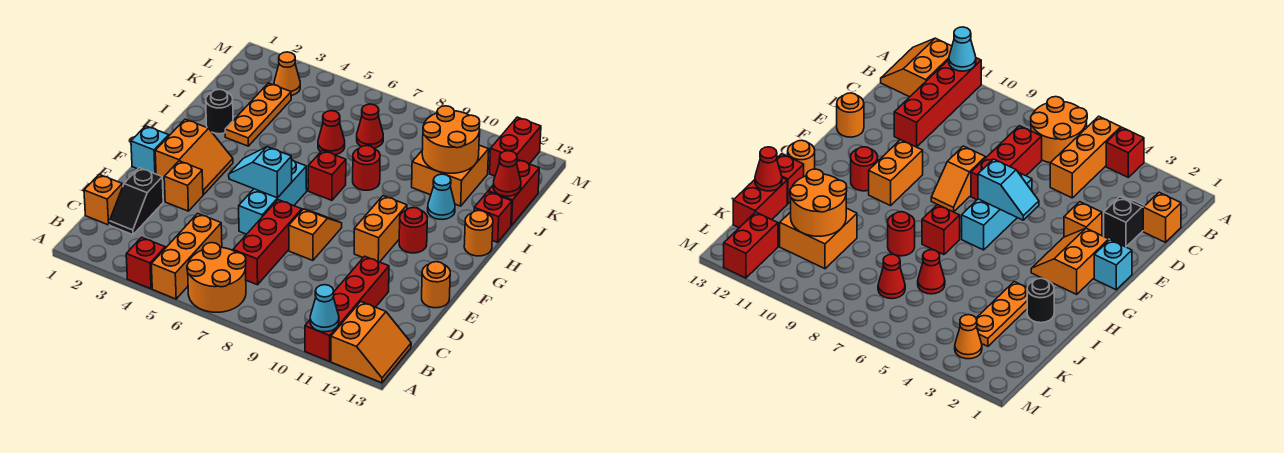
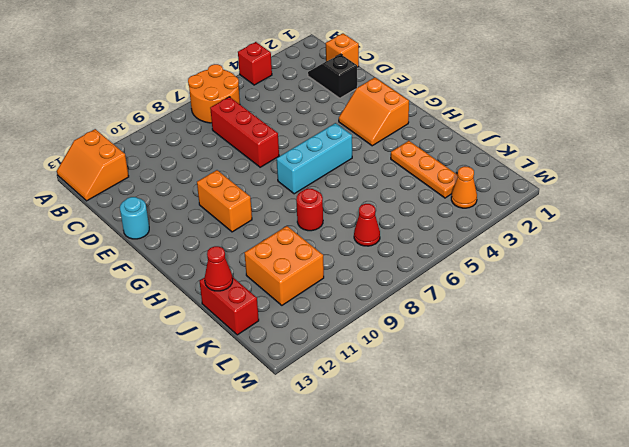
cyan round brick E13 level 1 -> orange round brick E13 level 1
cyan brick G5:G7 level 1 -> cyan brick E6:G6 level 1
none -> orange brick A5:C5 level 1
none -> red brick A11:D11 level 1
none -> orange brick E3 level 1
none -> orange slope E8:F8 level 1 top E

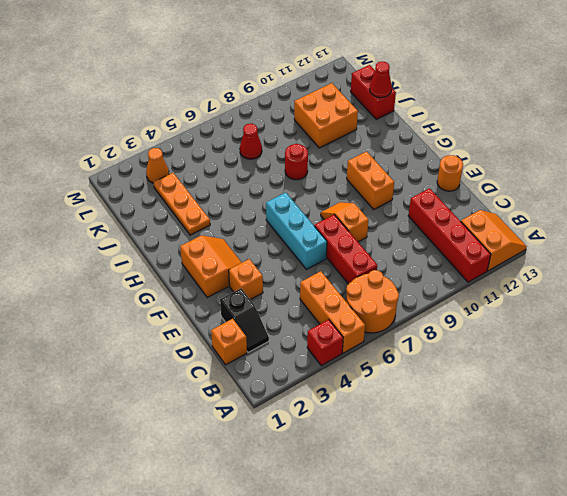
none -> cyan brick F1 level 1
none -> red round brick G11 level 1
none -> red brick H7 level 1
none -> orange round brick H13 level 1

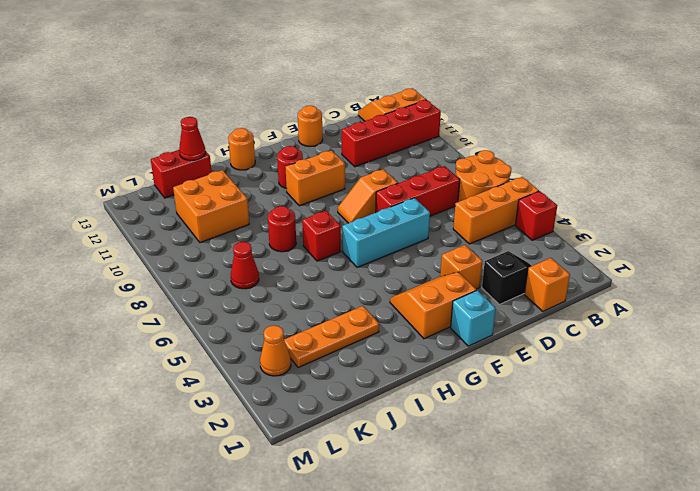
none -> black round brick I2 level 1
none -> cyan cone I11 level 1
none -> red brick I13 level 1
none -> red cone J6 level 1

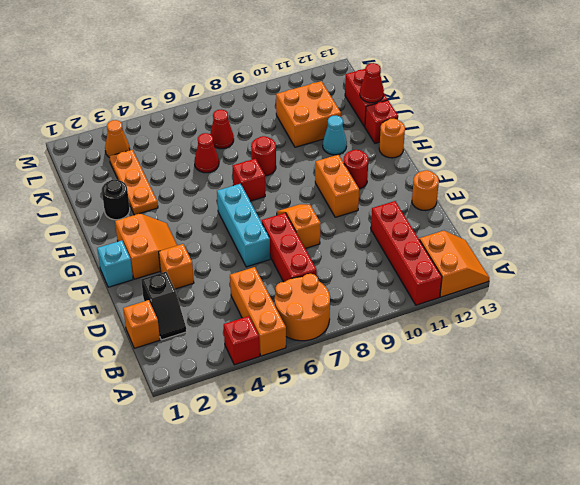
none -> red brick L12:M12 level 1
none -> cyan cone A11 level 2
none -> cyan slope F5:F6 level 2 top 6
none -> orange round brick J10:K11 level 2

